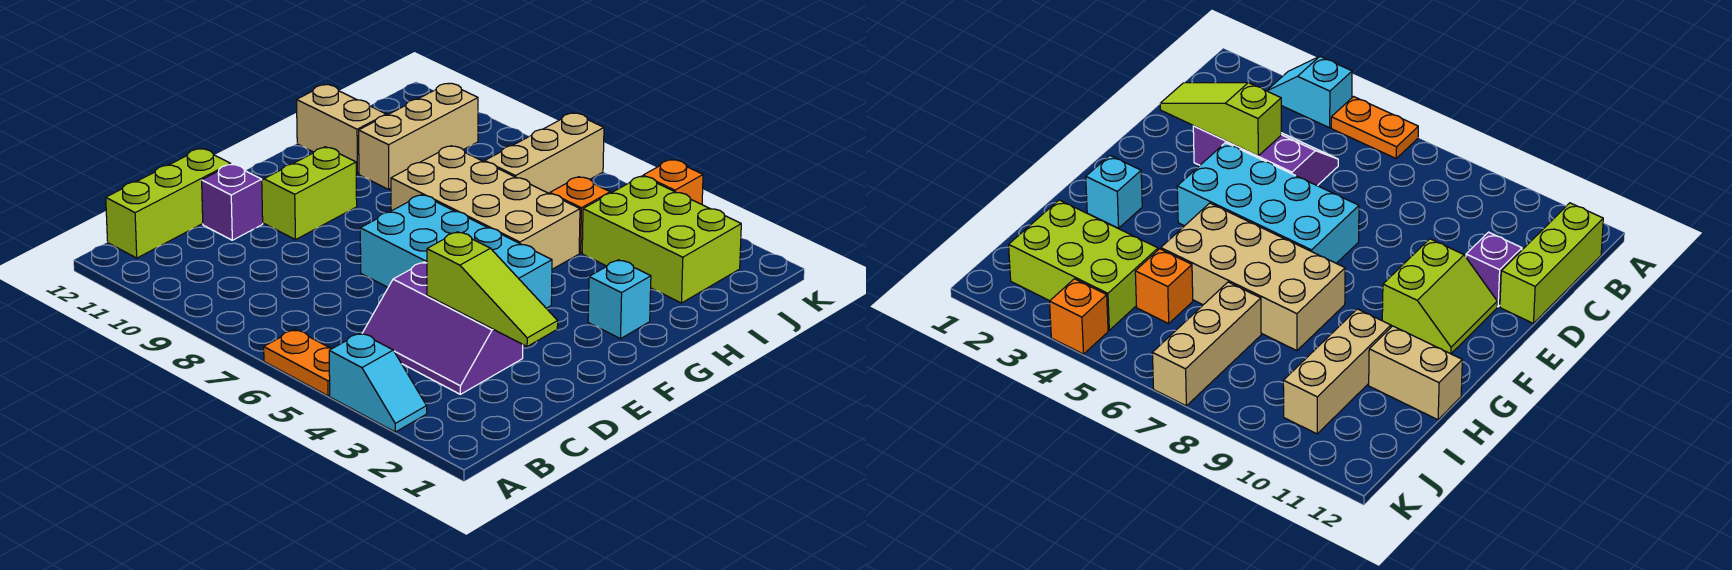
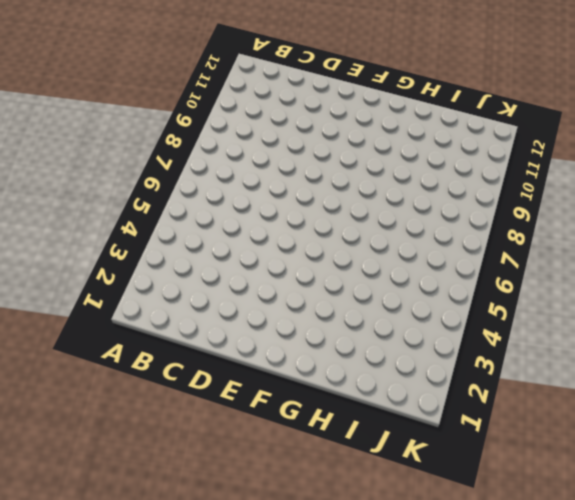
none -> cyan slope A3:A4 level 1 top 4
none -> orange plate A5:A6 level 1
none -> lime brick B12:D12 level 1

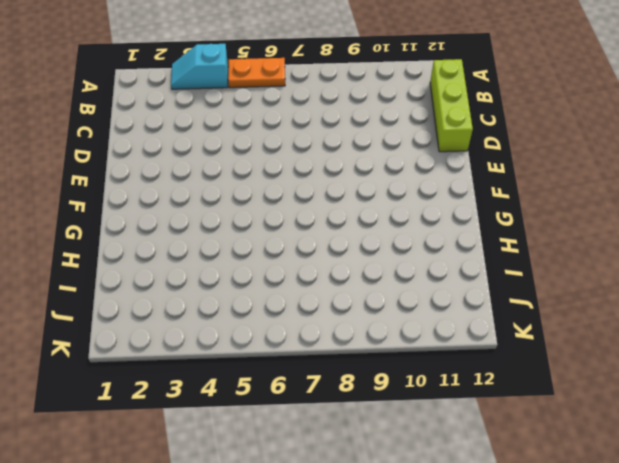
none -> purple slope C3:D5 level 1 top D
none -> purple brick D11 level 1
none -> cyan brick E4:F7 level 1

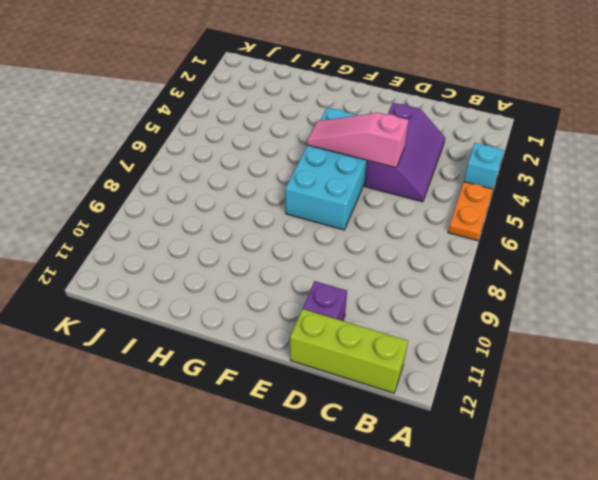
pink slope D5:F5 level 2 top D -> none
none -> lime slope E10:F11 level 1 top 10
none -> cyan brick G2 level 1
none -> tan brick G5:H8 level 1

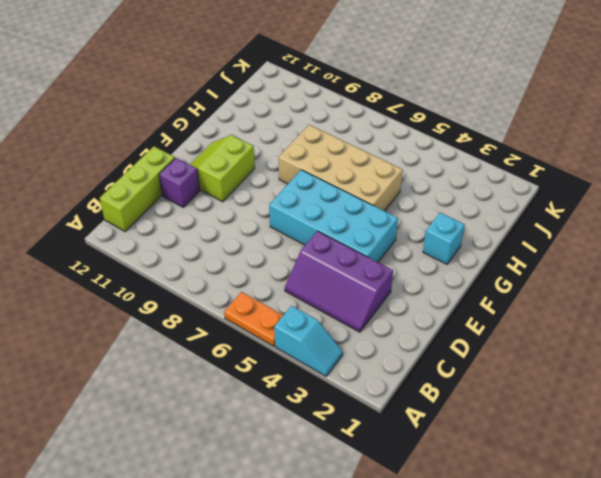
none -> tan brick H10:J10 level 1
none -> tan brick H11:H12 level 1
none -> lime brick I2:J4 level 1

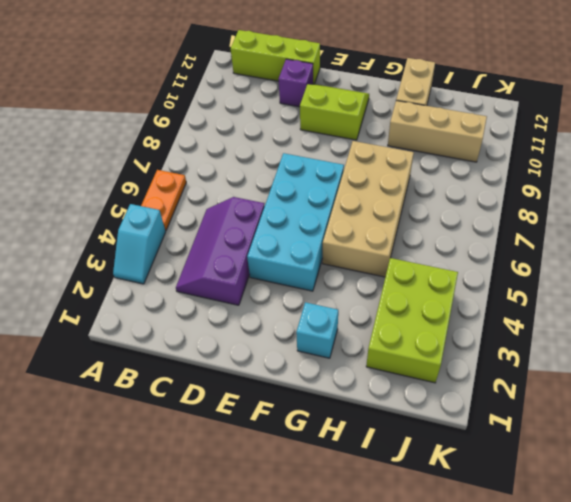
none -> orange brick I5 level 1
none -> tan brick I7:K7 level 1
none -> orange brick K4 level 1

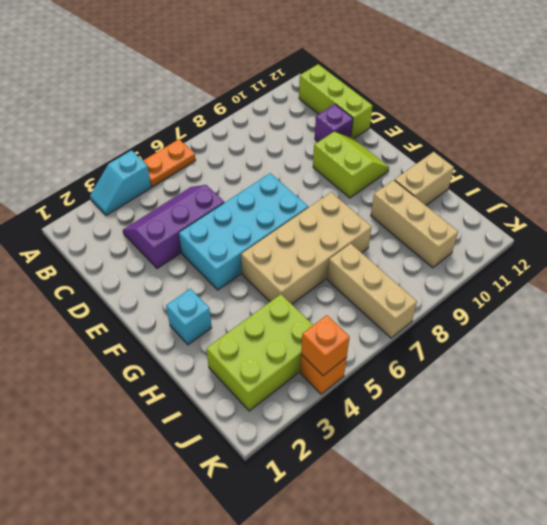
orange brick K4 level 2 -> orange brick I5 level 1
none -> lime slope D2:D4 level 2 top 4

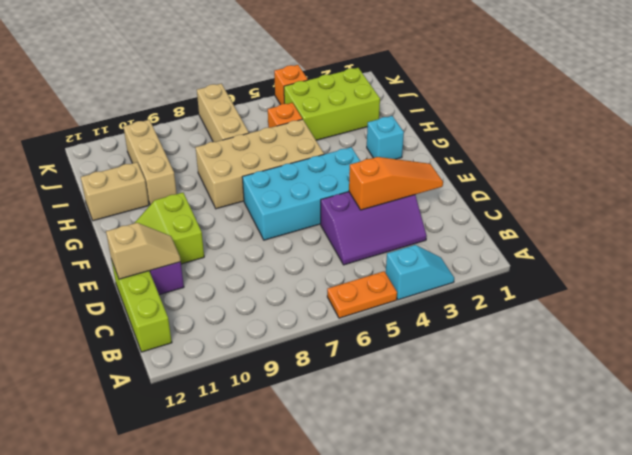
orange slope D2:D4 level 2 top 4 -> lime slope D2:D4 level 2 top 4
tan slope D11:D12 level 2 top 12 -> none

